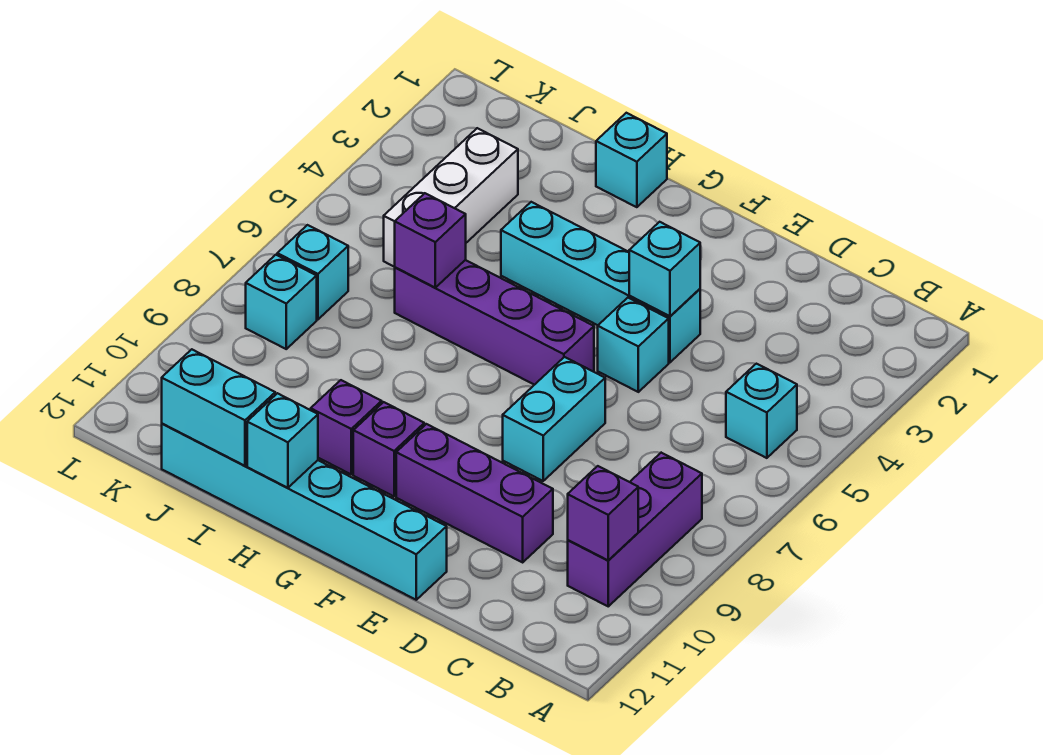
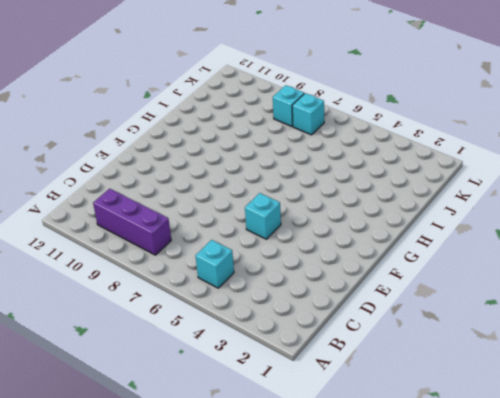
none -> purple brick D10:F10 level 1
none -> cyan brick E4:H4 level 1
none -> cyan brick E7:E8 level 1

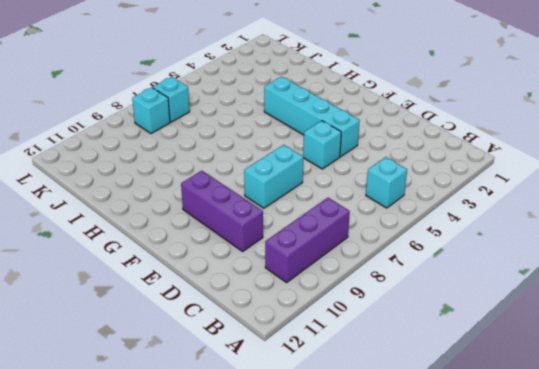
none -> cyan brick E12:J12 level 1
none -> purple brick F6:I6 level 1
none -> purple brick G10 level 1

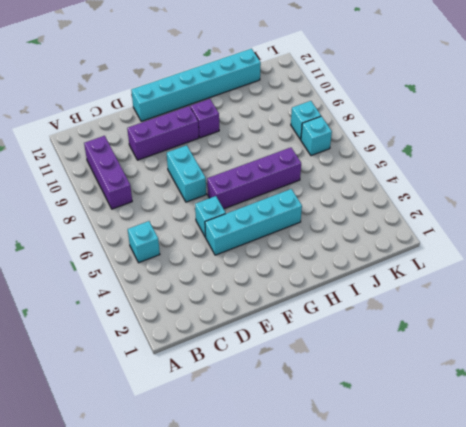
none -> cyan brick H1 level 1
none -> purple brick H10 level 1
none -> white brick J3:J5 level 1

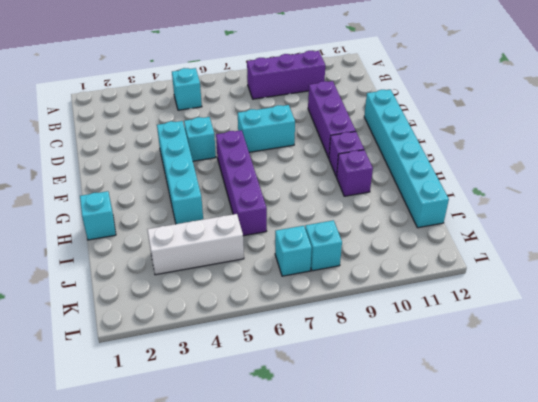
none -> purple brick B10 level 2
none -> cyan brick E4 level 2
none -> cyan brick H12 level 2

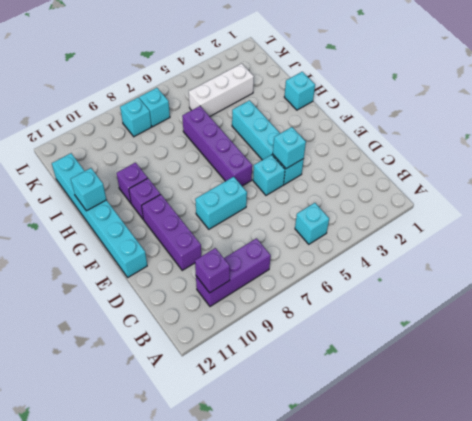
none -> purple brick I6 level 2
none -> cyan brick I12:J12 level 2

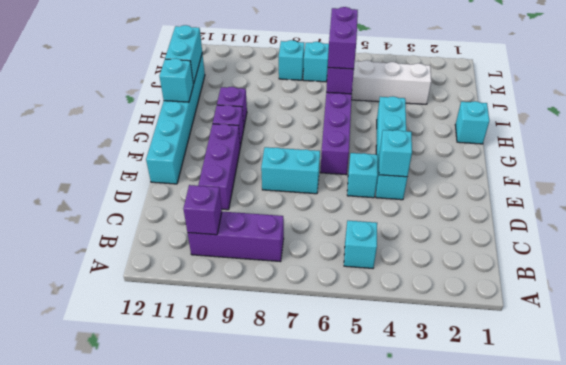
purple brick I6:J6 level 3 -> none

